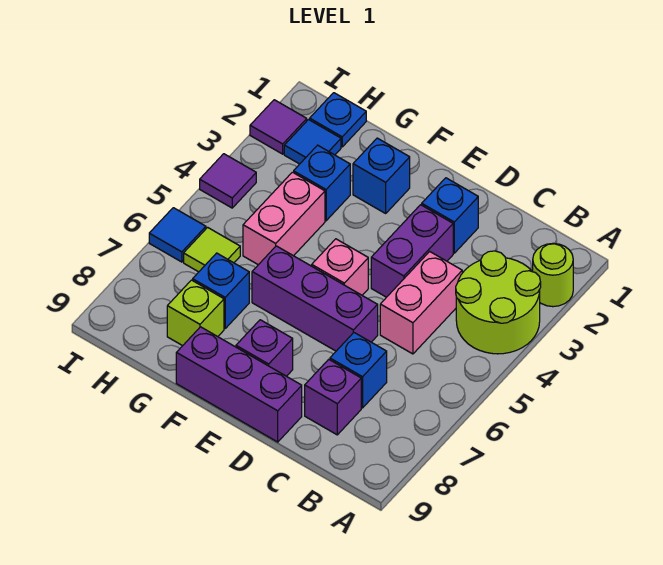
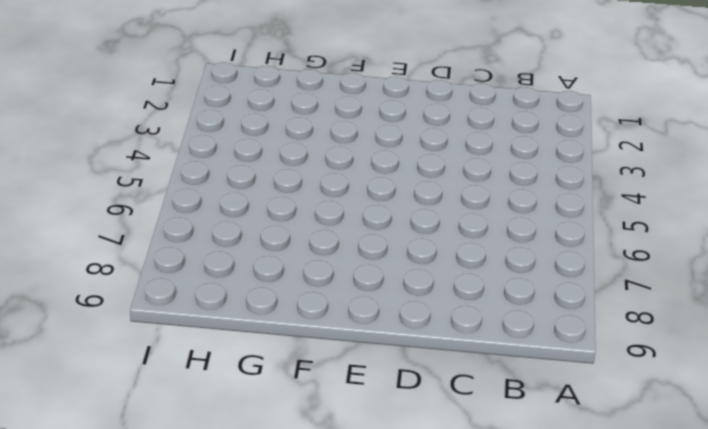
none -> lime round brick A2 level 1
none -> lime round brick A3:B4 level 1
none -> pink brick C4:C5 level 1

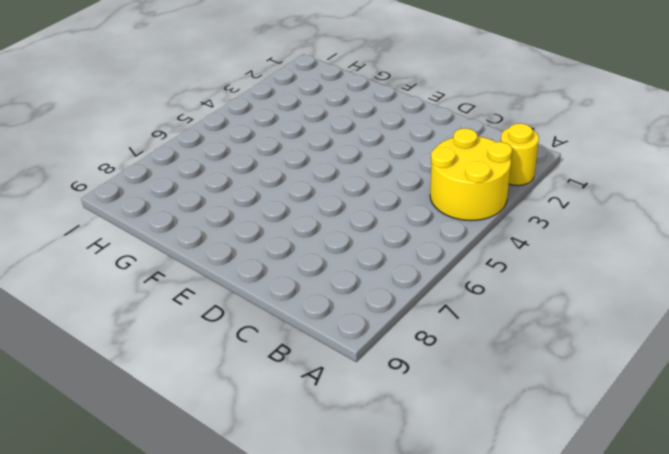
yellow round brick A2 level 1 -> lime round brick A2 level 1
yellow round brick A3:B4 level 1 -> lime round brick A3:B4 level 1
none -> pink brick C4:C5 level 1
none -> blue brick C7 level 1
none -> purple brick C8 level 1

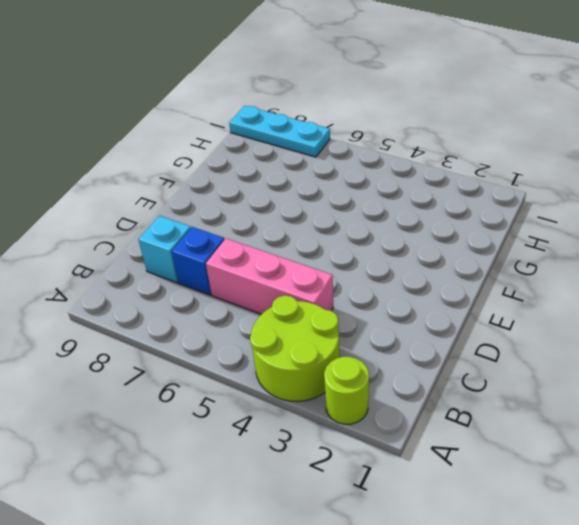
pink brick C4:C6 level 1 -> pink brick C4:C5 level 1
cyan brick C8 level 1 -> purple brick C8 level 1
cyan plate I7:I9 level 1 -> none
none -> blue brick D2 level 1
none -> purple brick D3:D4 level 1
none -> purple brick D6:F6 level 1

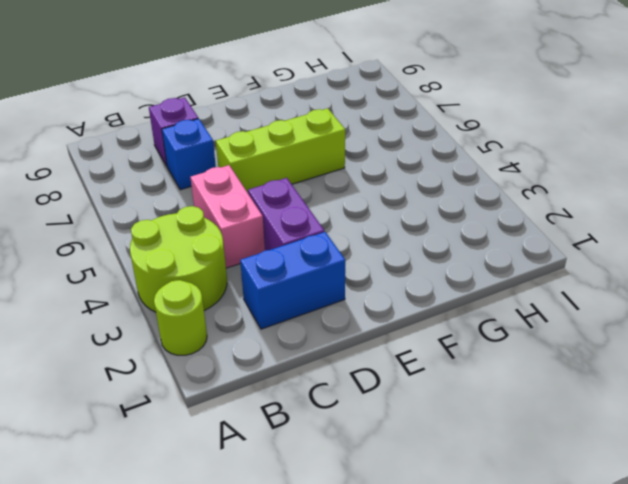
blue brick C2:D2 level 1 -> blue brick D2 level 1
lime brick D6:F6 level 1 -> purple brick D6:F6 level 1
none -> purple brick D9:F9 level 1
none -> pink brick E5 level 1
none -> purple brick E8 level 1

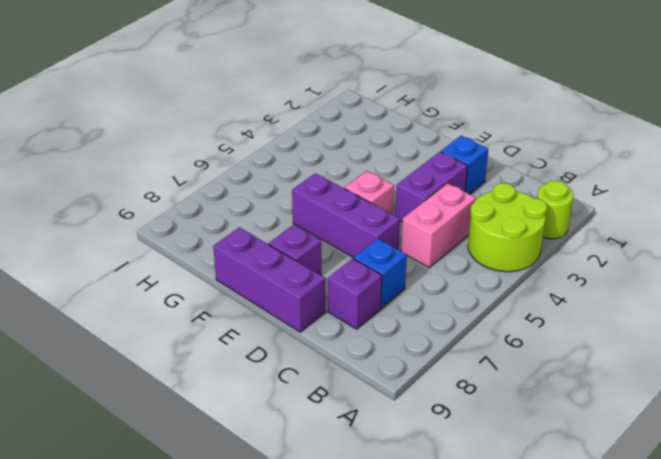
none -> blue brick F2 level 1
none -> blue brick G3 level 1
none -> pink brick G4:G5 level 1

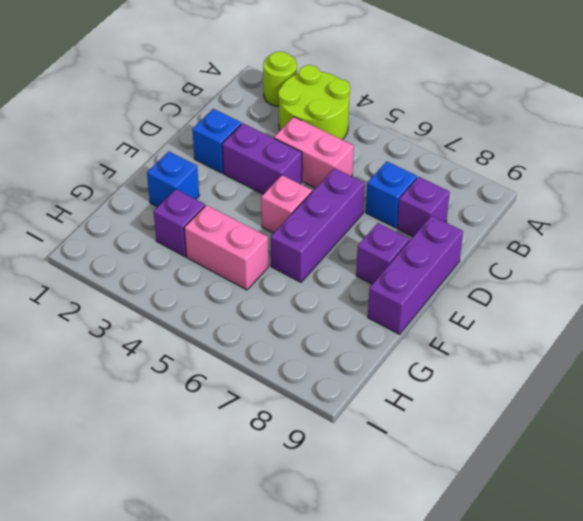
purple brick G3 level 1 -> blue brick G3 level 1
none -> blue brick G7 level 1
none -> lime brick G8 level 1
none -> blue plate H1 level 1

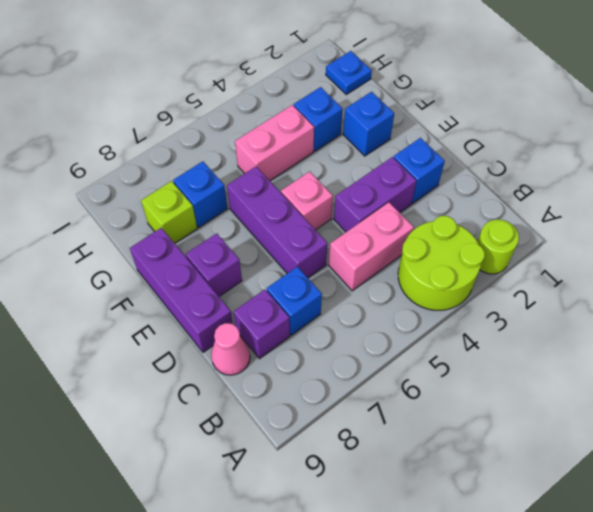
pink cone C9 level 1 -> none
none -> blue tile H2 level 1
none -> lime tile H6 level 1
none -> purple tile I2 level 1

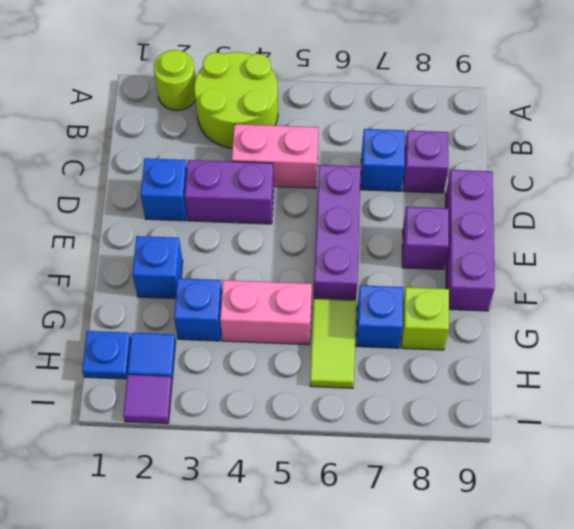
lime tile G6:H6 level 1 -> lime tile H6 level 1
none -> pink brick E5 level 1
none -> purple tile I4 level 1
none -> blue tile I6 level 1

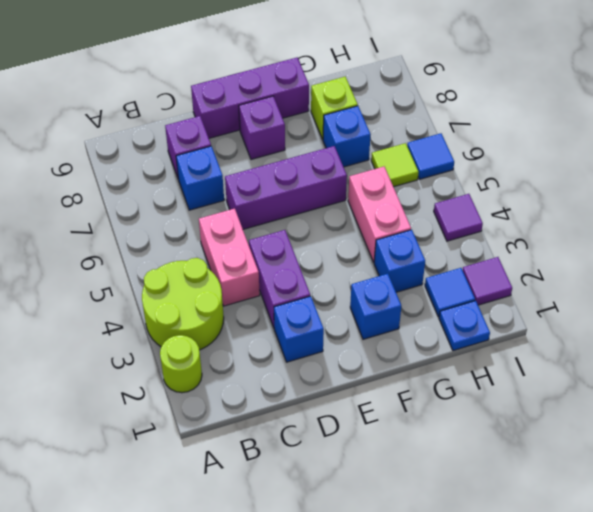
none -> pink brick E5 level 1

